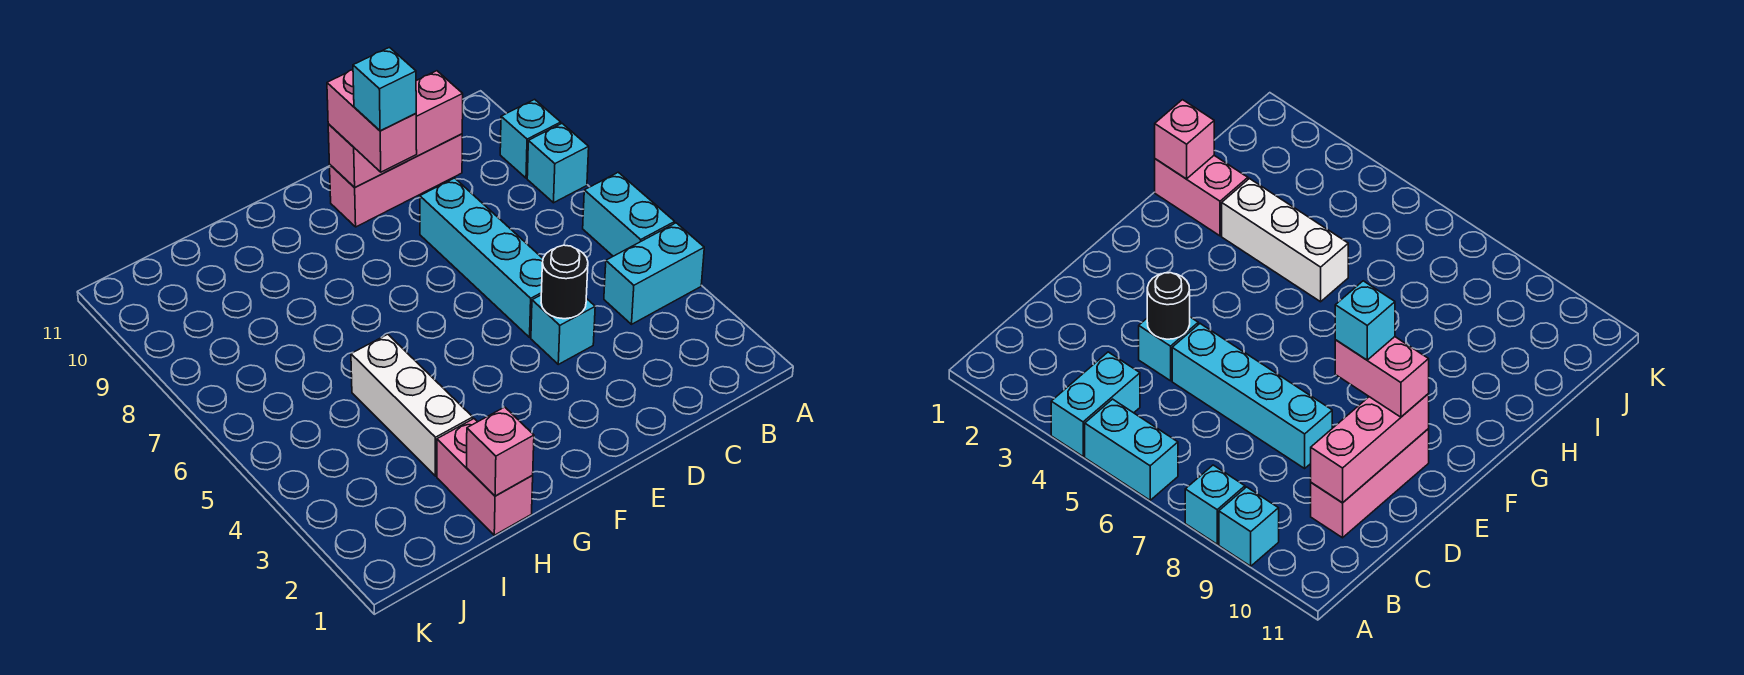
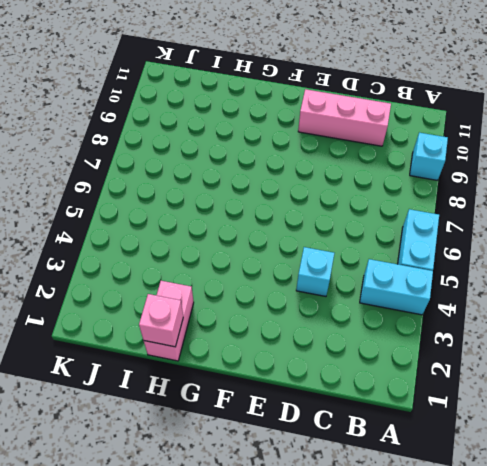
none -> cyan brick A8 level 1
none -> cyan brick D5:D8 level 1
none -> white brick H3:H5 level 1

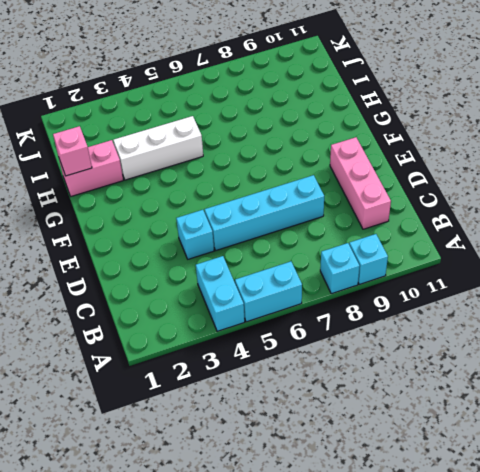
none -> pink brick C10:E10 level 2
none -> black round brick D4 level 2
none -> pink brick E9:E10 level 3

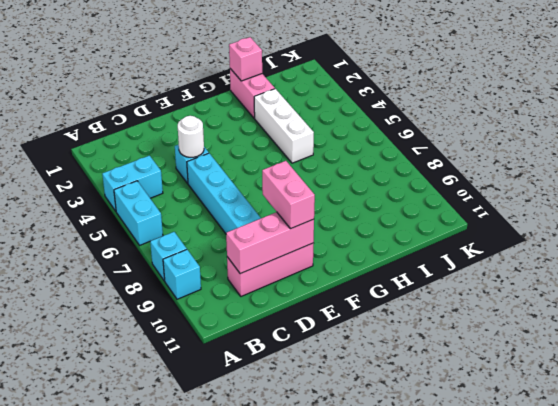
white round brick D4 level 2 -> black round brick D4 level 2
none -> cyan brick E9 level 4

